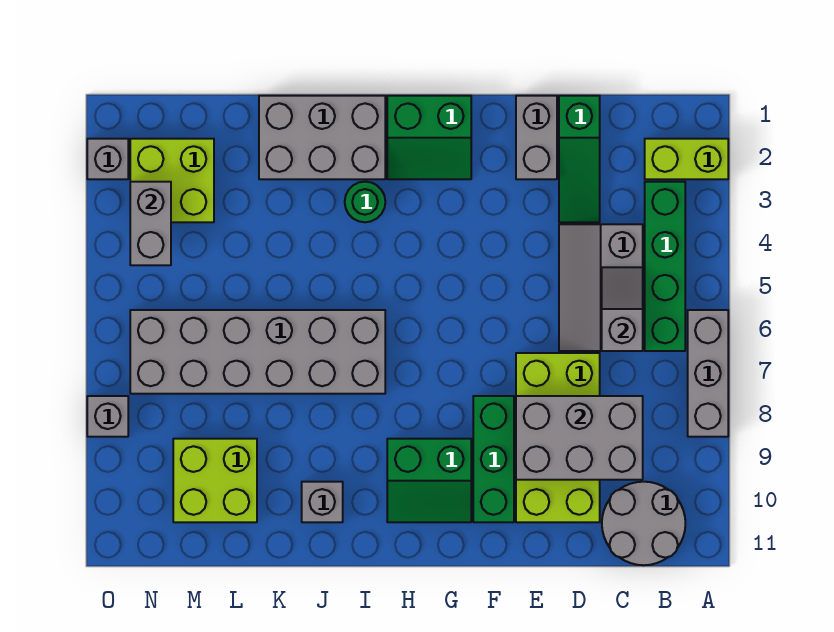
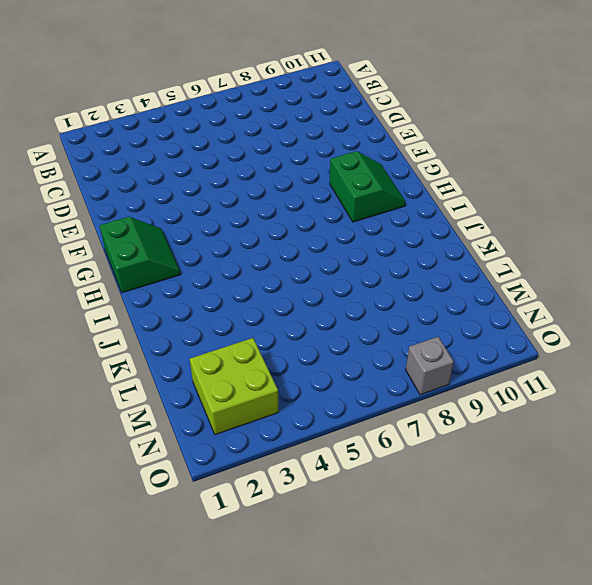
none -> lime brick A2:B2 level 1
none -> grey brick A6:A8 level 1
none -> green brick B3:B6 level 1

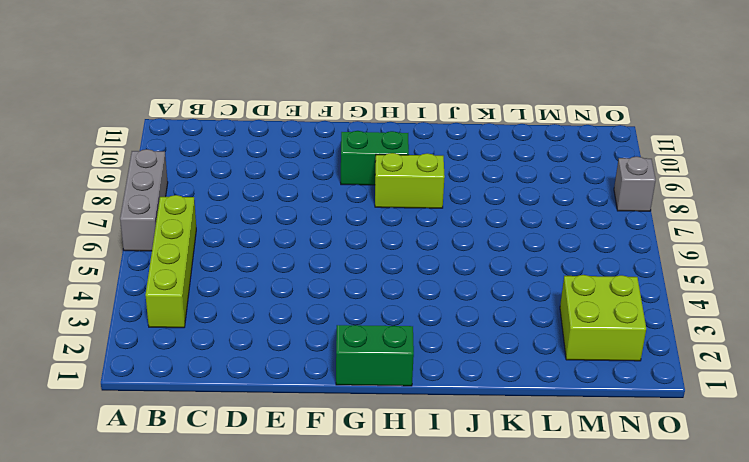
lime brick B3:B6 level 1 -> green brick B3:B6 level 1
lime brick H8:I8 level 1 -> lime brick A2:B2 level 1
none -> grey round brick B10:C11 level 1
none -> grey slope C4:D6 level 1 top C
none -> green slope D1:D3 level 1 top 1

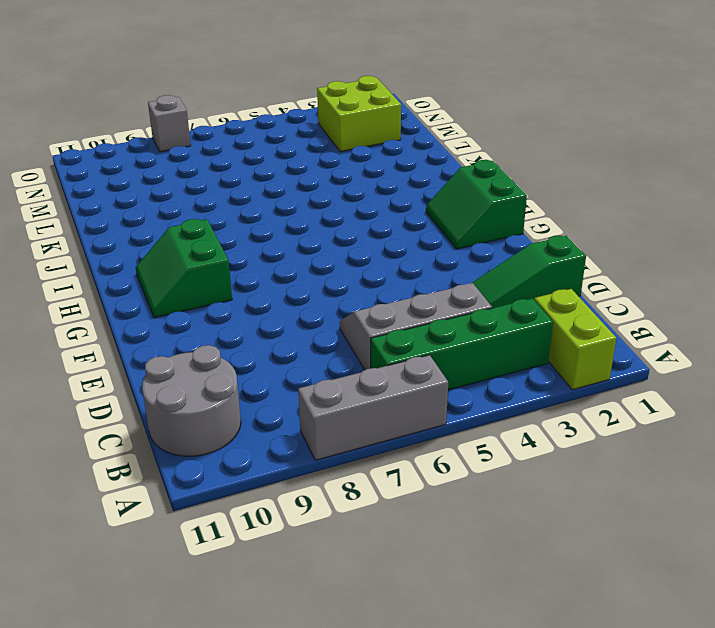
none -> lime brick D7:E10 level 1
none -> grey brick E1:E2 level 1
none -> green brick F8:F10 level 1

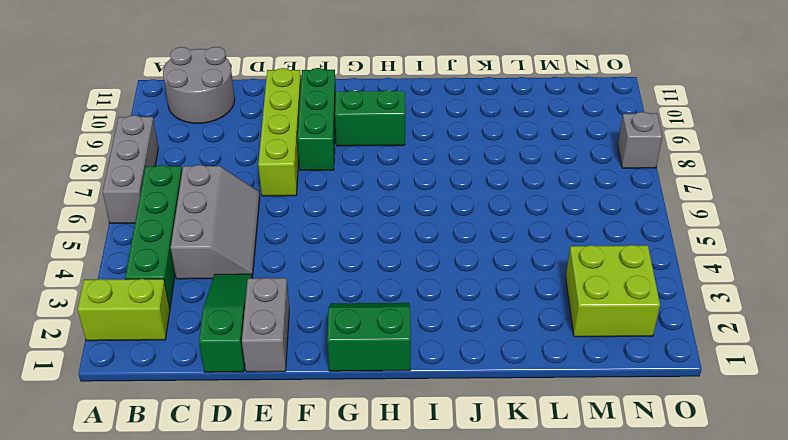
lime brick E7:E10 level 1 -> lime brick D7:E10 level 1
none -> grey brick I1:K2 level 1
none -> green round brick I3 level 1
none -> grey brick I6:N7 level 1

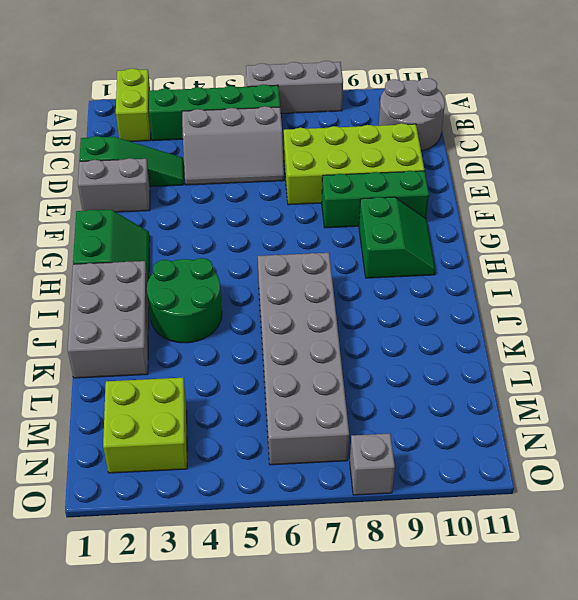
green round brick I3:J4 level 1 -> green round brick I3 level 1
none -> grey brick J10 level 1
none -> lime brick L9:M10 level 1
none -> grey brick O2 level 1

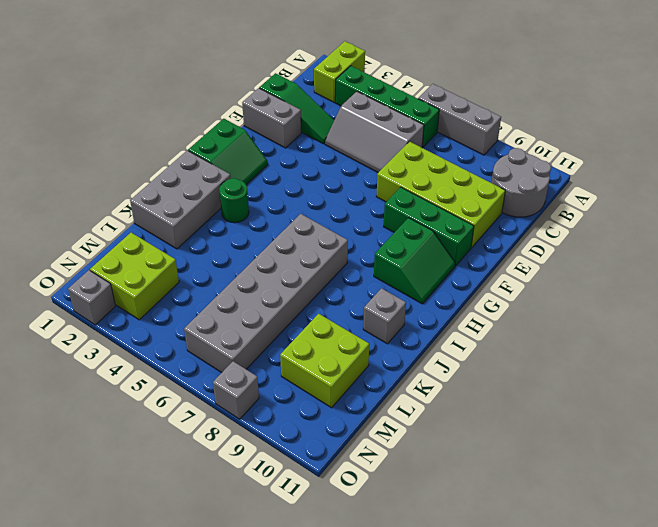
none -> grey slope C5:C6 level 2 top 6
none -> grey brick C8:E9 level 2
none -> grey brick N3:N4 level 2

